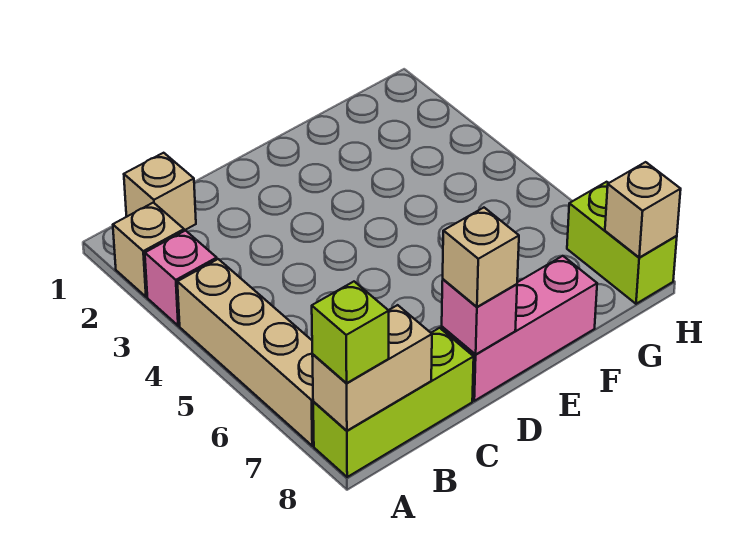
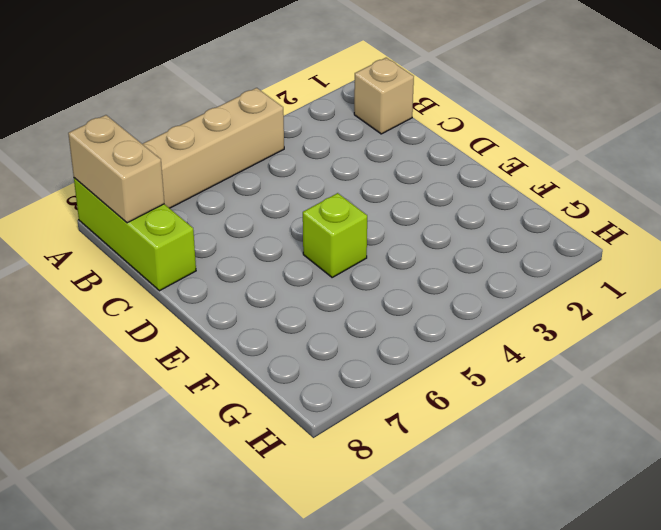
lime brick E5 level 1 -> lime brick A8 level 3
none -> tan brick A2 level 1
none -> pink brick A3 level 1
none -> pink brick D8:F8 level 1

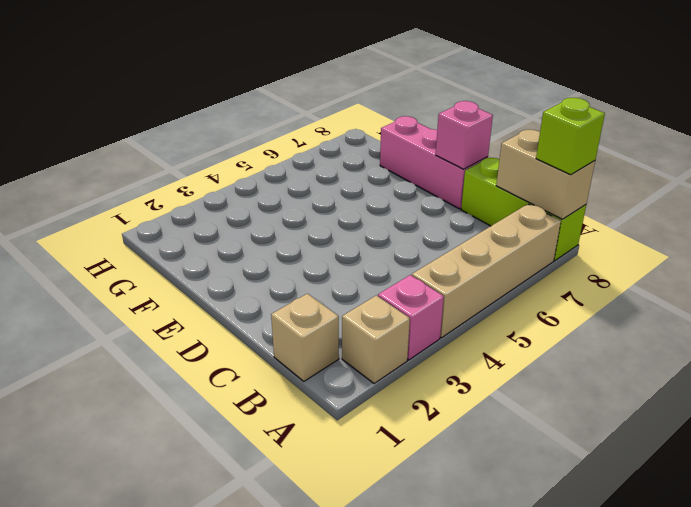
none -> lime brick H7:H8 level 1
none -> tan brick H8 level 2
none -> tan brick D8 level 3

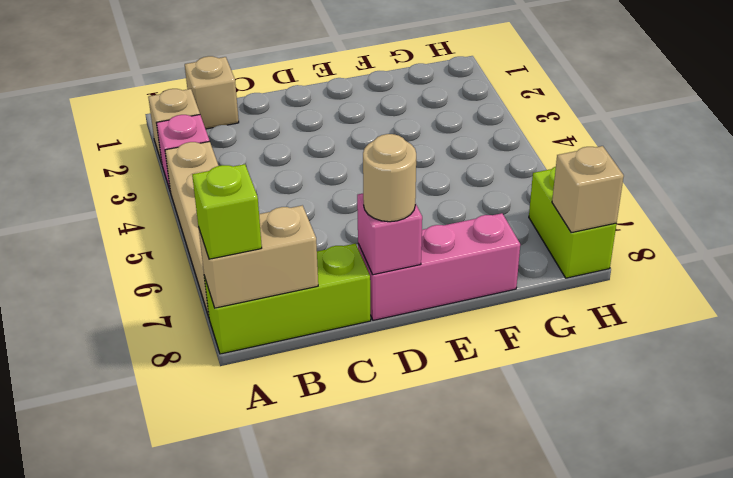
tan round brick D8 level 3 -> tan brick D8 level 3

